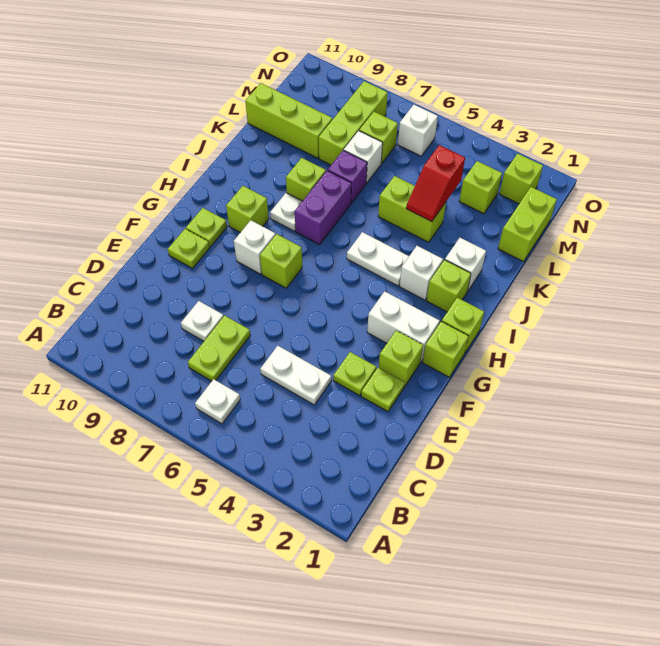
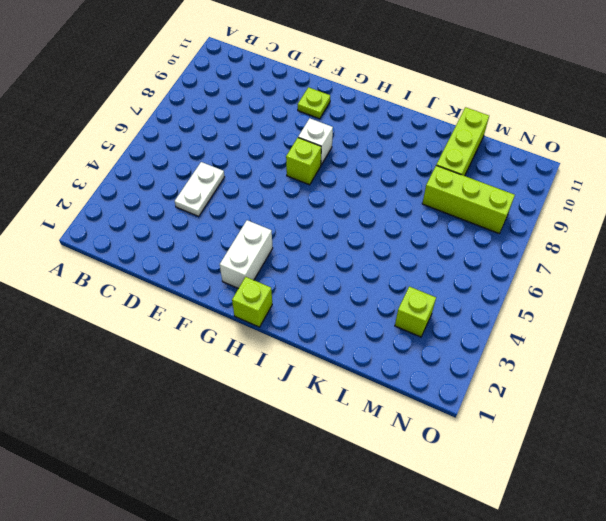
none -> white plate B6 level 1
none -> lime plate C7:D7 level 1
none -> white plate D8 level 1
none -> lime plate E2 level 1

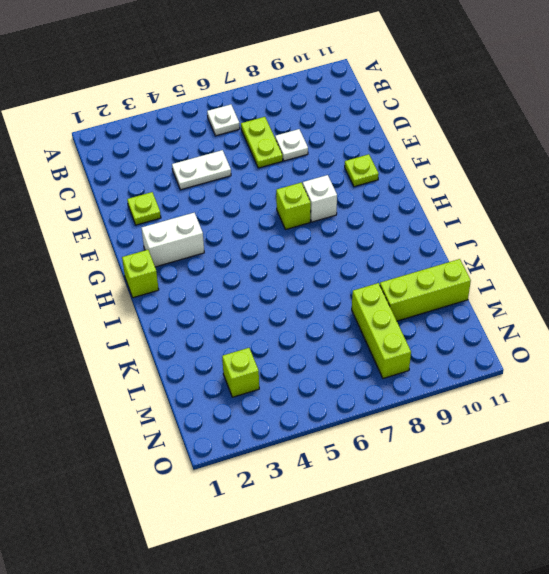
none -> lime plate E3 level 1
none -> lime brick F2 level 1
none -> lime brick G1 level 1
none -> lime plate G10 level 1

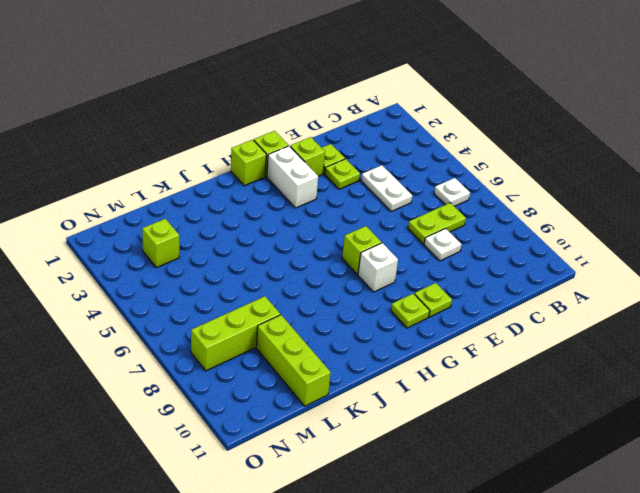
none -> lime brick H9 level 1
none -> lime brick I2 level 1
none -> white brick I3 level 1
none -> white plate I4:I5 level 1

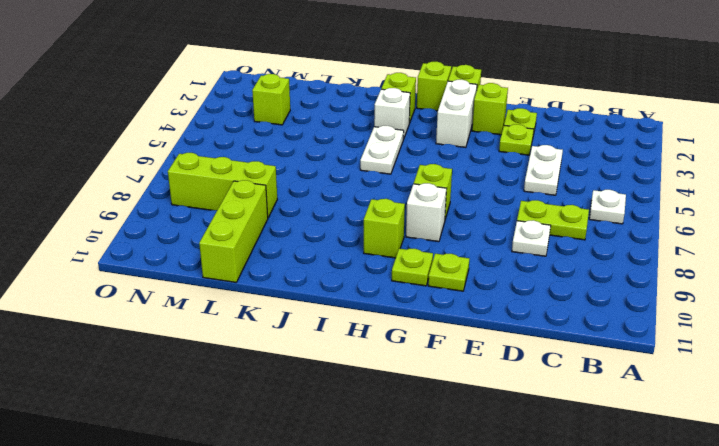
none -> purple brick I7:J7 level 1
none -> white plate I8 level 1
none -> white brick J2 level 1
none -> lime brick J8 level 1

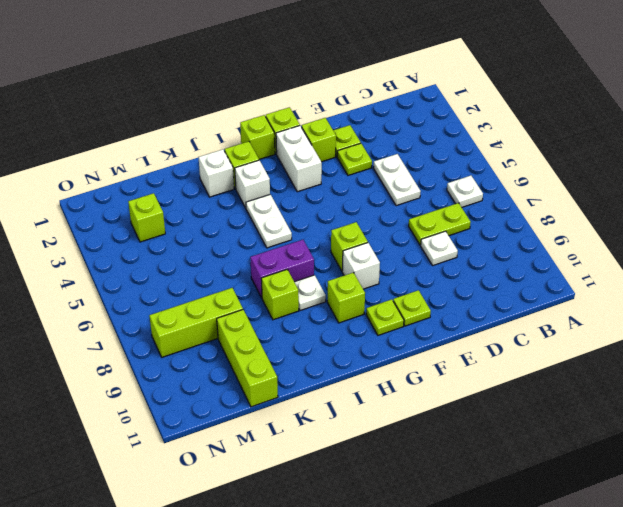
none -> lime brick K4:K5 level 1
none -> purple brick K7 level 1
none -> lime brick L1:M1 level 1
none -> white brick L7 level 1

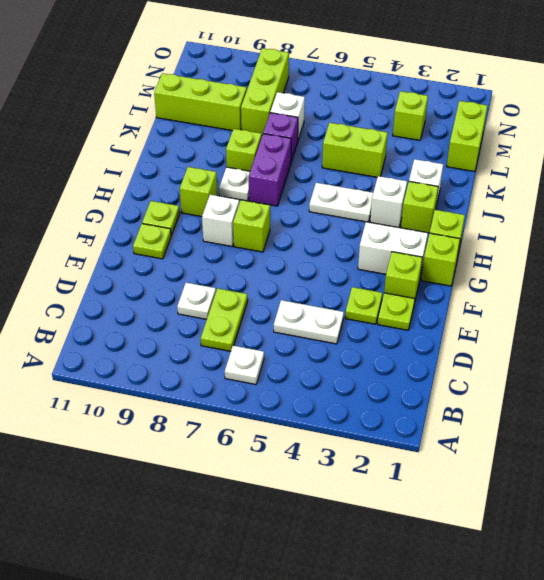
none -> lime brick M7 level 1
none -> lime brick N2 level 1
none -> white brick N6 level 1
none -> red slope K4:L4 level 2 top L

